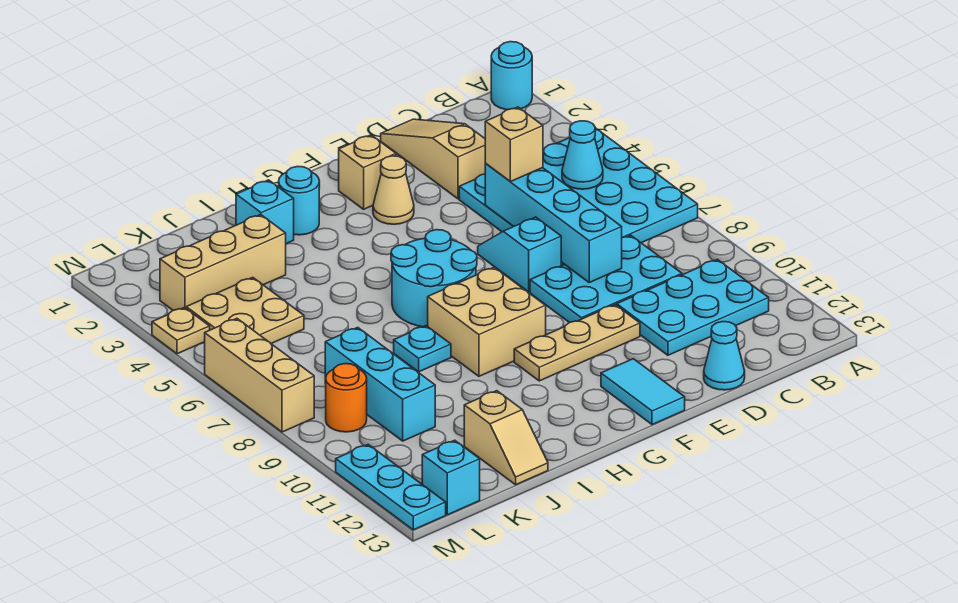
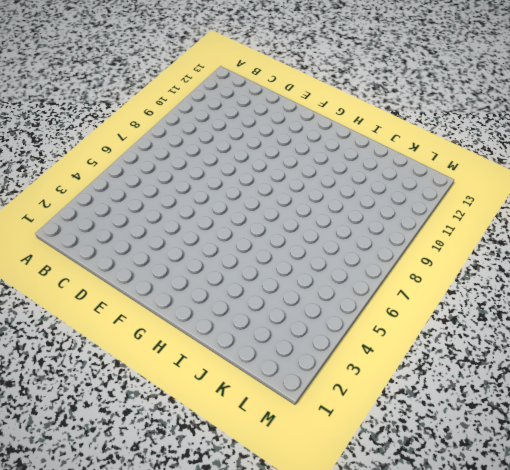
none -> cyan round brick A1 level 1
none -> cyan plate A4:D7 level 1
none -> cyan plate B10:D11 level 1

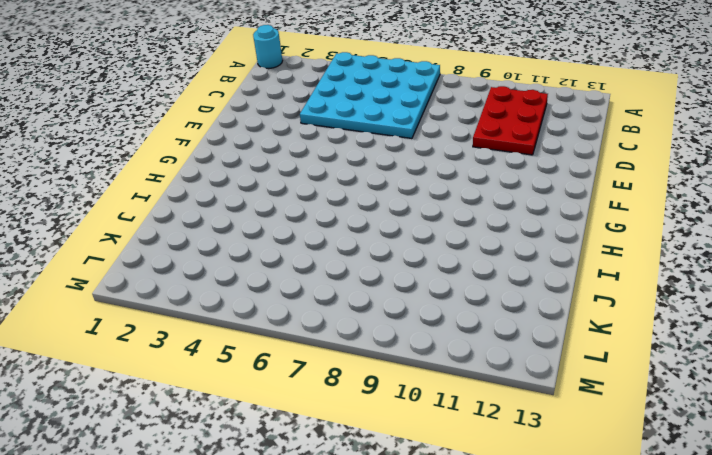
red plate B10:D11 level 1 -> cyan plate B10:D11 level 1
none -> cyan plate C8:E9 level 1
none -> tan slope D1:D3 level 1 top 3
none -> cyan cone D13 level 1

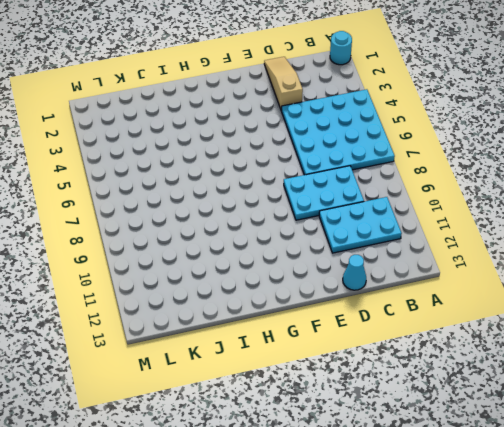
none -> cyan slope E6:E7 level 1 top 7
none -> tan plate E10:G10 level 1
none -> tan brick F2 level 1

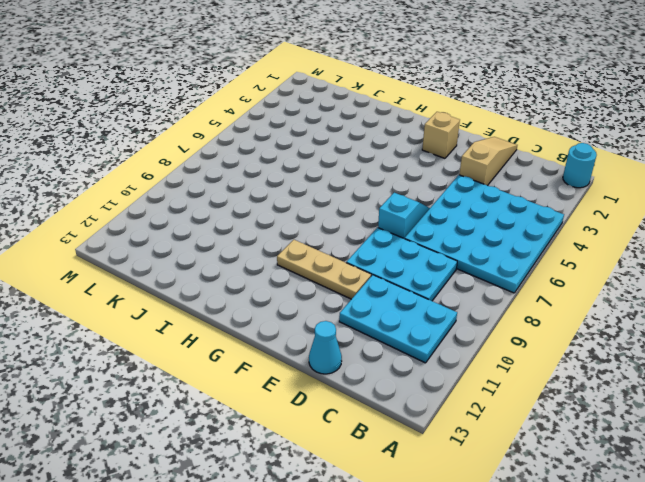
none -> tan cone F3 level 1
none -> cyan tile F12:F13 level 1
none -> cyan round brick G6:H7 level 1

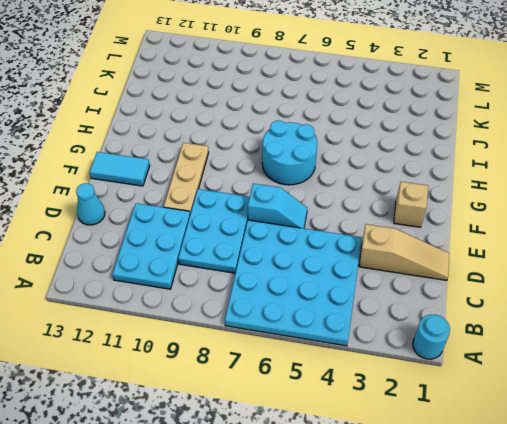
none -> tan cone F3 level 1
none -> tan brick G8:H9 level 1
none -> cyan round brick H2 level 1

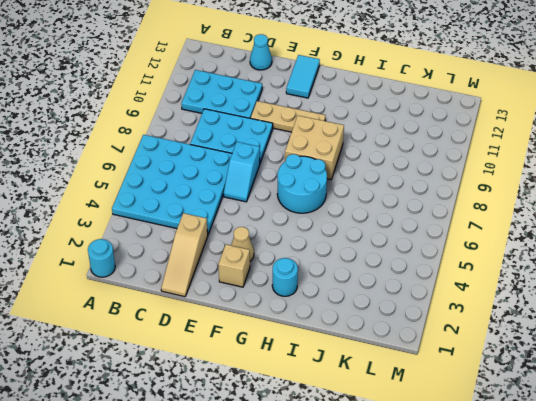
none -> cyan brick I2 level 1
none -> cyan plate I8 level 1
none -> tan brick J3:L3 level 1

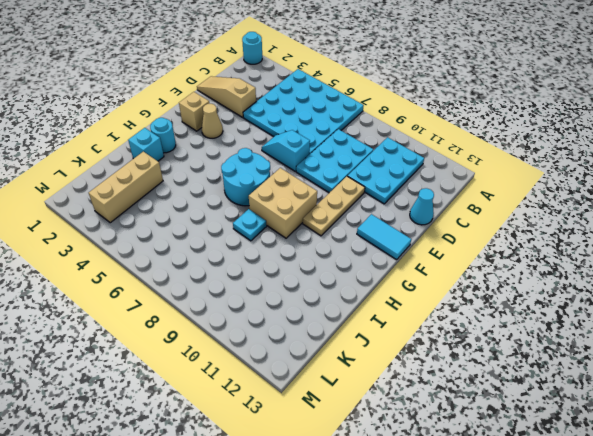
none -> tan slope J12:J13 level 1 top 12
none -> tan plate K4:L5 level 1
none -> cyan brick K8:K10 level 1

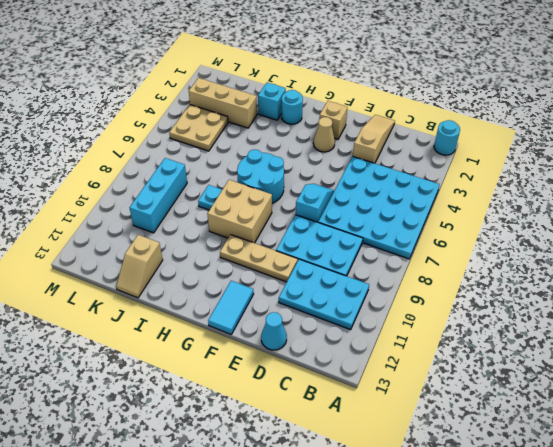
none -> orange round brick L9 level 1
none -> cyan brick L13 level 1
none -> tan plate M4 level 1

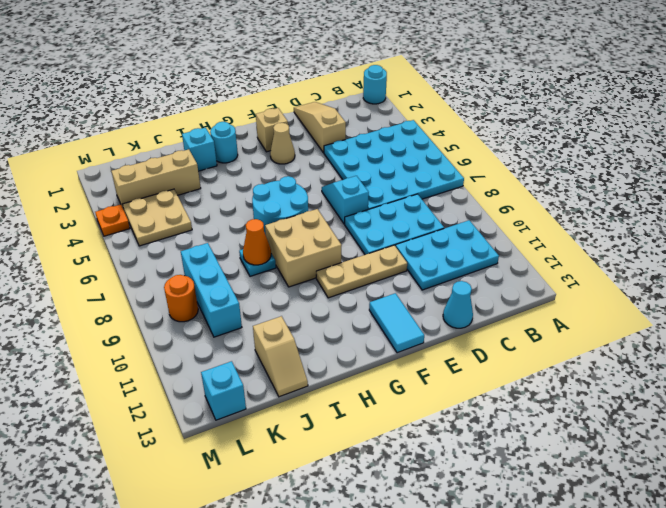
orange cone I8 level 2 -> none
orange plate M4 level 1 -> tan plate M4 level 1
none -> tan brick M6:M8 level 1
none -> cyan plate M11:M13 level 1
none -> cyan cone B5 level 2

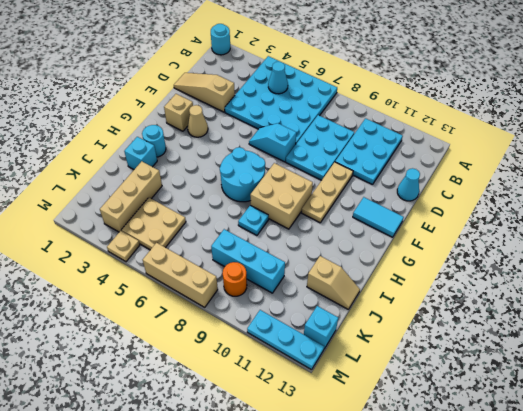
none -> cyan brick D5:D8 level 2
none -> tan brick D5 level 3

